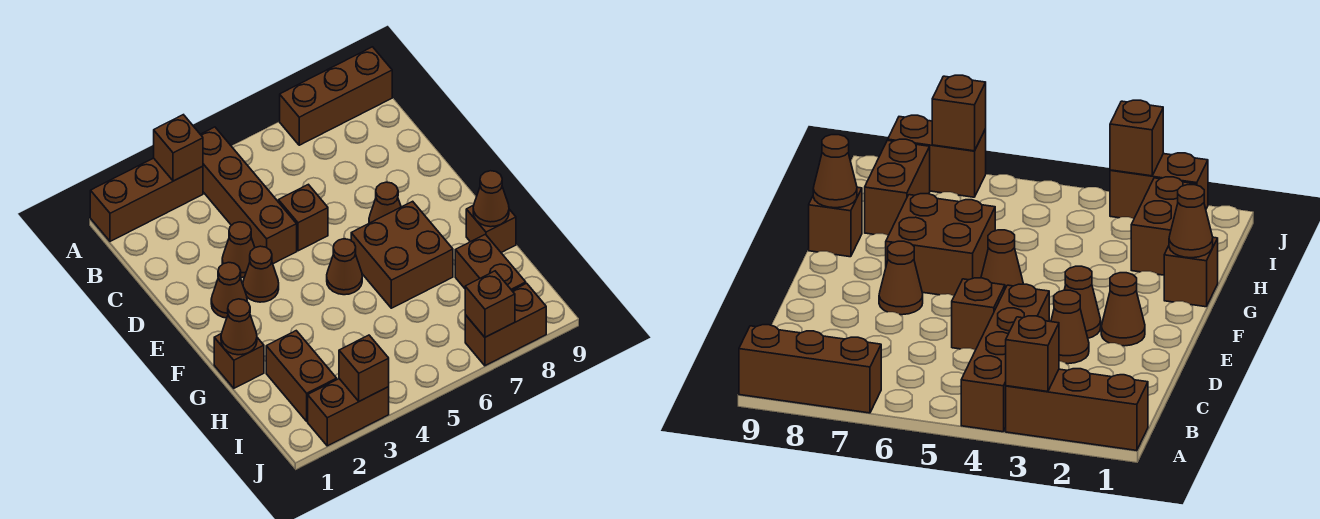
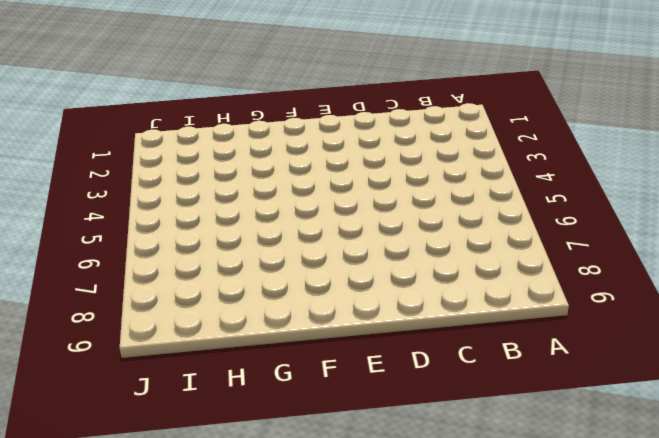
none -> brown brick A1:A3 level 1
none -> brown brick A4:D4 level 1
none -> brown brick A7:A9 level 1

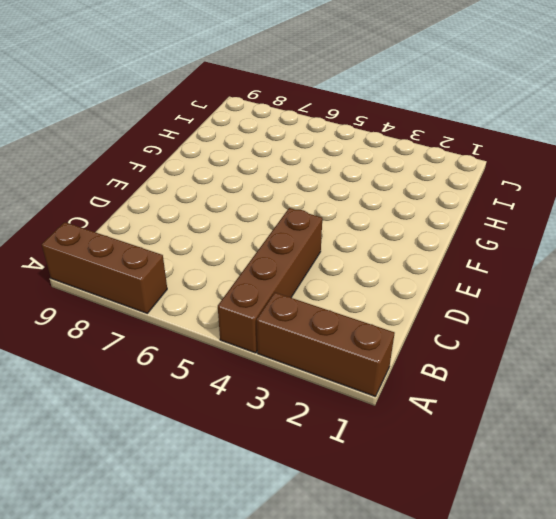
none -> brown cone D3 level 1
none -> brown brick D5 level 1
none -> brown cone E2 level 1

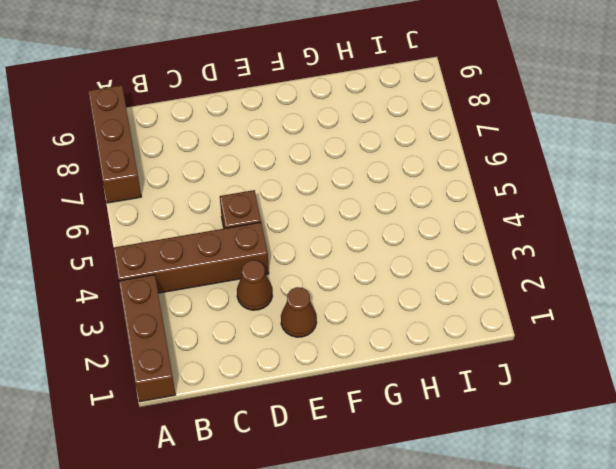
none -> brown cone E3 level 1
none -> brown cone E7 level 1
none -> brown cone F5 level 1

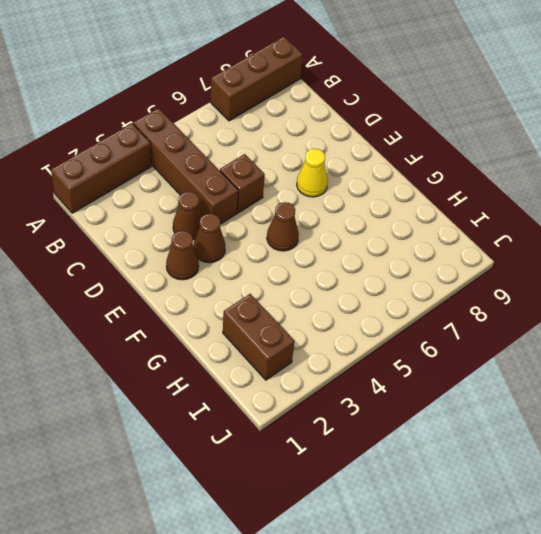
yellow cone E7 level 1 -> brown cone E7 level 1
none -> brown brick F6:G7 level 1
none -> brown brick G1 level 1
none -> brown brick G9 level 1

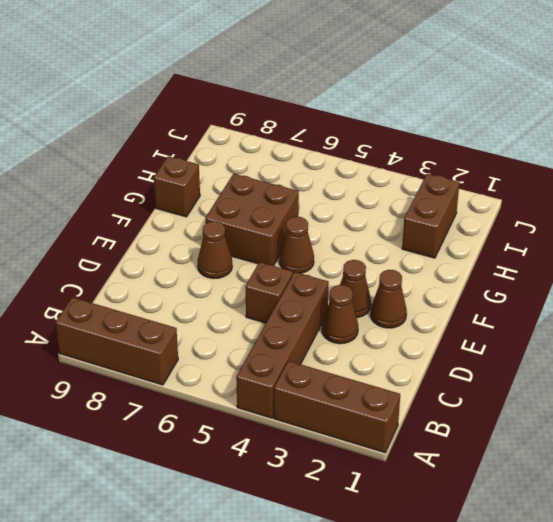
none -> brown brick G1 level 1
none -> brown brick H8:I8 level 1
none -> brown brick J2:J3 level 1

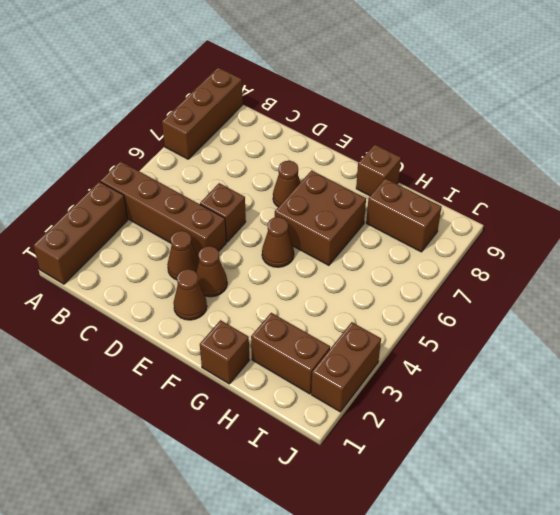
none -> brown brick J7:J8 level 1
none -> brown brick A3 level 2
none -> brown cone G1 level 2

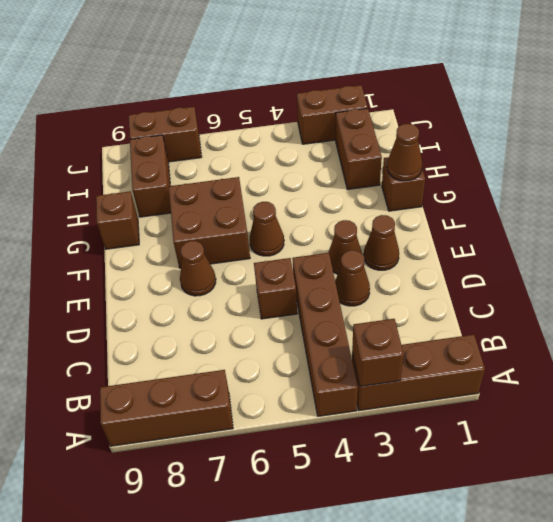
none -> brown cone G9 level 2
none -> brown brick J3 level 2
none -> brown brick J7 level 2

